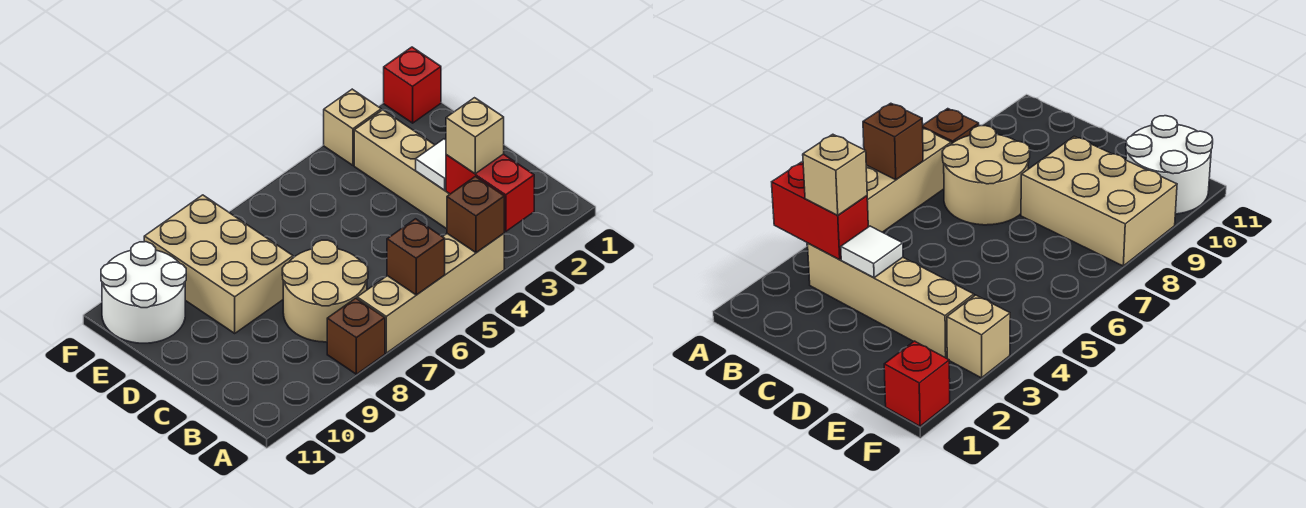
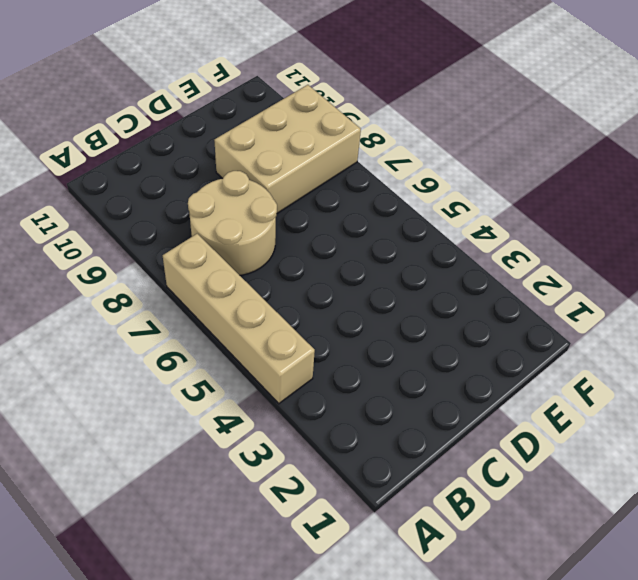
none -> brown brick A8 level 1
none -> tan brick B3:E3 level 1
none -> white round brick E10:F11 level 1

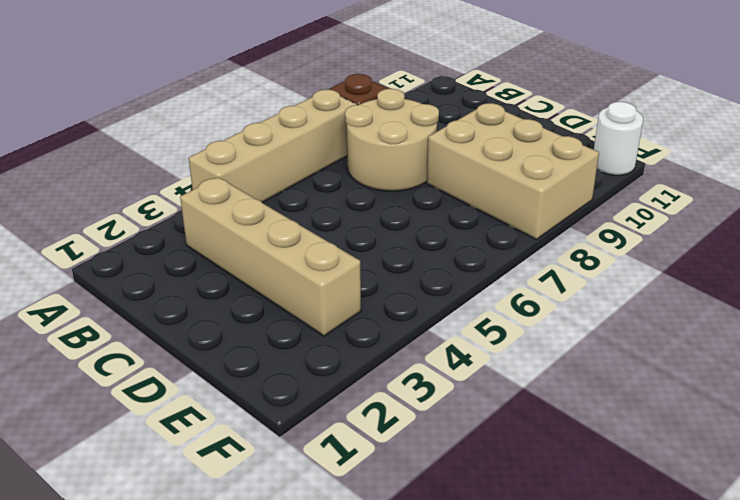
white round brick F11 level 1 -> white round brick E10:F11 level 1
none -> red brick F1 level 1
none -> tan brick F3 level 1
none -> red brick A3:B3 level 2

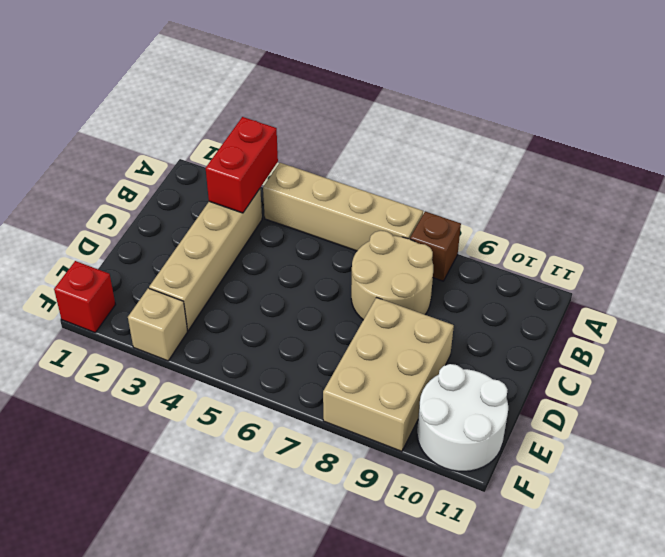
none -> brown brick A4 level 2
none -> brown brick A6 level 2
none -> white tile C3 level 2

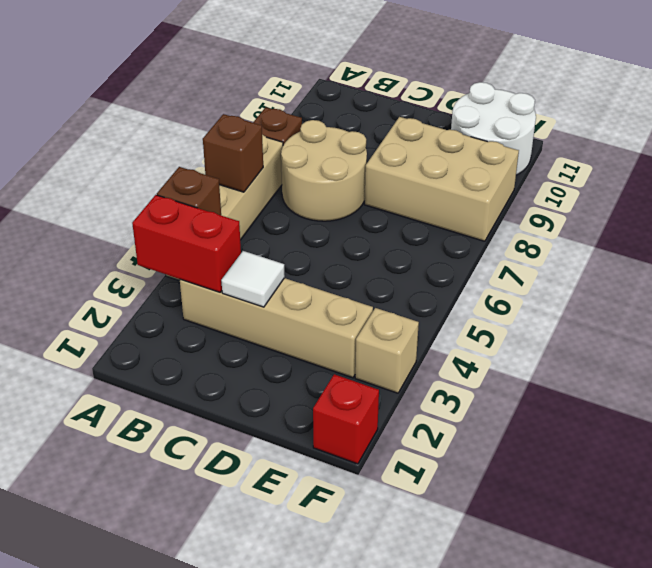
none -> tan brick B3 level 3

